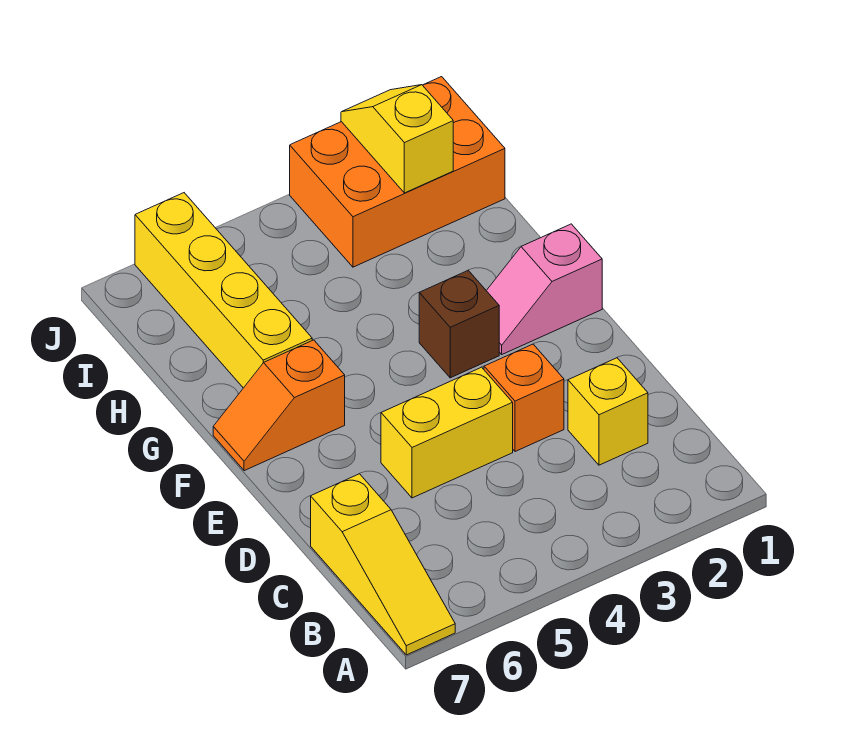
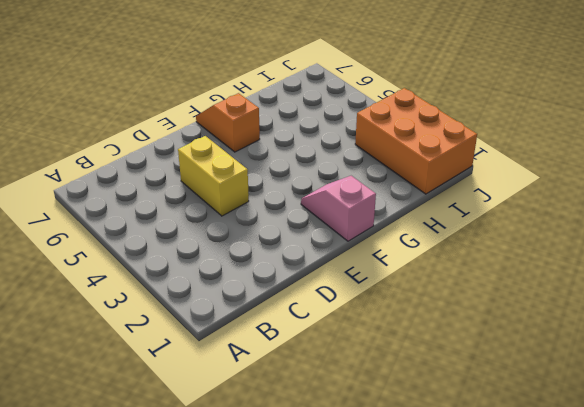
none -> yellow slope A7:C7 level 1 top C
none -> yellow brick C2 level 1

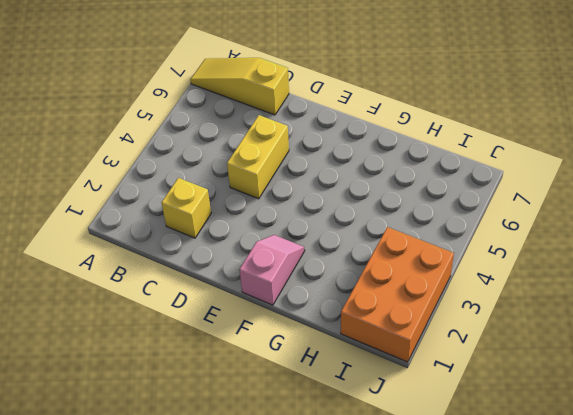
none -> orange brick D3 level 1
none -> brown brick F3 level 1

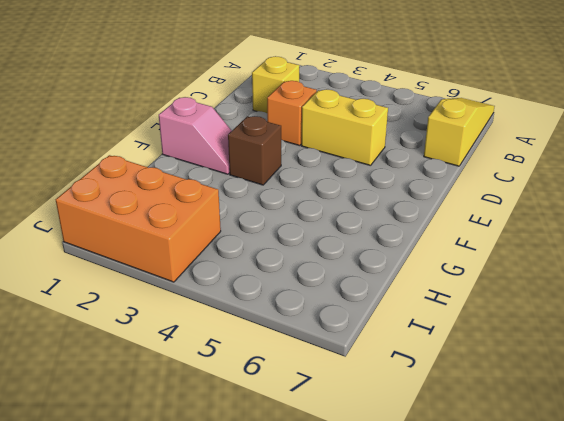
none -> orange slope F6:F7 level 1 top 6
none -> yellow brick G6:J6 level 1

